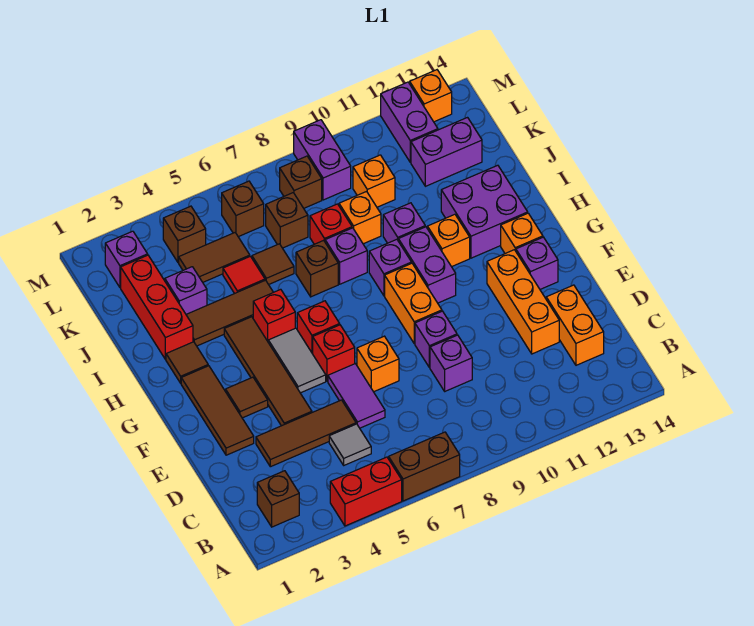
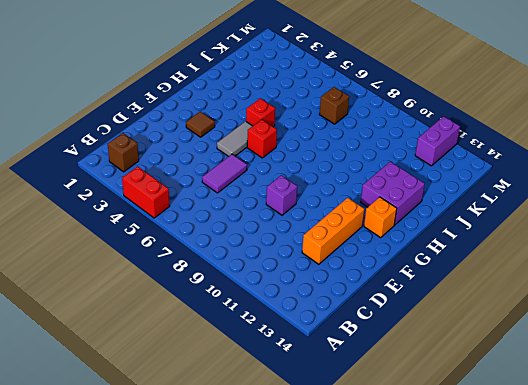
none -> brown brick A6:A7 level 1
none -> grey tile C5 level 1
none -> orange brick C13:D13 level 1
none -> brown tile D3:D5 level 1

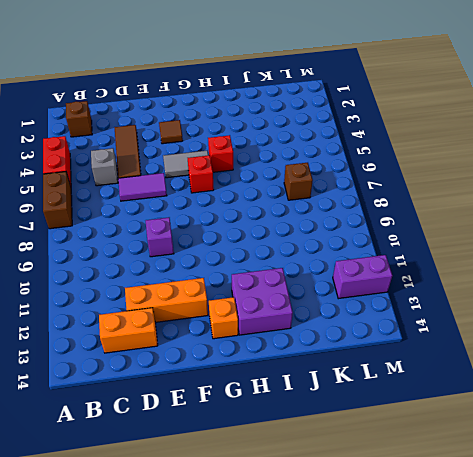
grey brick C5 level 1 -> grey tile C5 level 1
none -> purple brick D9 level 1
none -> brown tile E2:G2 level 1
none -> brown tile E4:H4 level 1
none -> orange brick E7 level 1

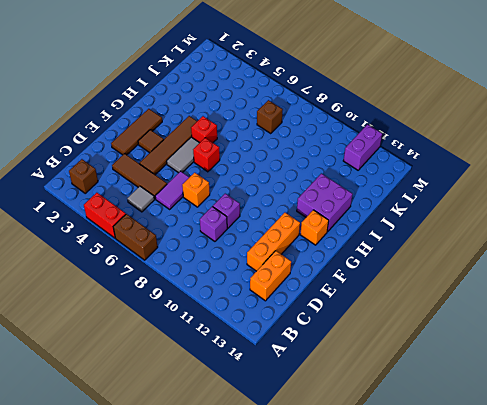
none -> red brick F6 level 1
none -> orange brick F9:G9 level 1
none -> purple brick F13 level 1
none -> purple brick G10:H10 level 1

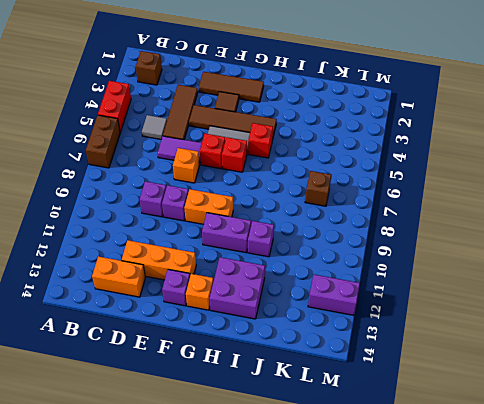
none -> brown tile H2 level 1
none -> purple brick H9 level 1
none -> orange brick H11 level 1
none -> red brick I2:K2 level 1

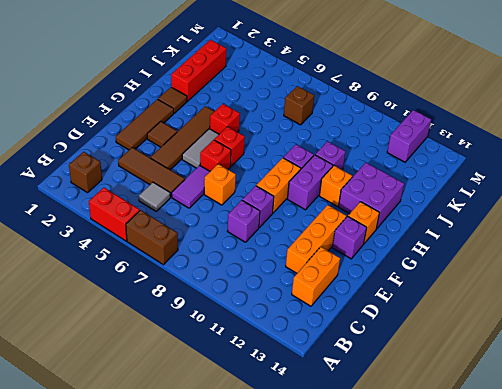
none -> brown tile I3:I5 level 1
none -> brown brick I7 level 1
none -> purple brick I8 level 1
none -> purple brick J3 level 1

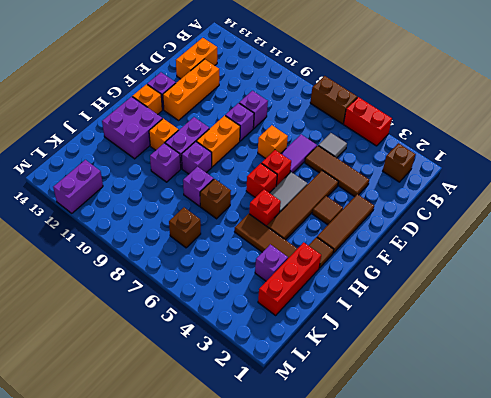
none -> red tile J5 level 1
none -> brown tile J6 level 1
none -> red brick J8 level 1
none -> orange brick J9 level 1

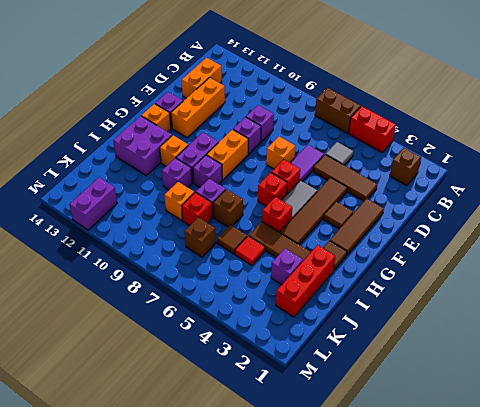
none -> brown tile K4:K5 level 1
none -> orange brick K10 level 1
none -> purple brick K12:K13 level 1
none -> purple brick L2 level 1

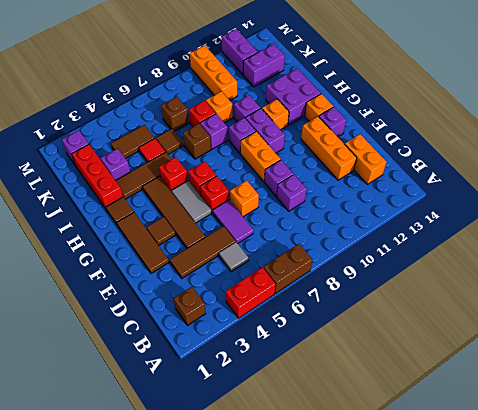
orange brick K10:M10 level 1 -> orange brick K10 level 1
none -> brown brick L4 level 1
none -> brown brick L6 level 1
none -> brown brick L8 level 1
none -> purple brick L9:M9 level 1

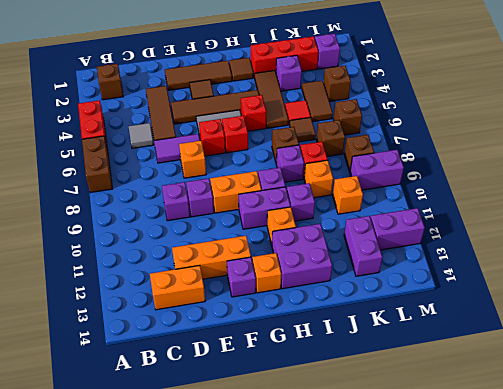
none -> orange brick M13 level 1

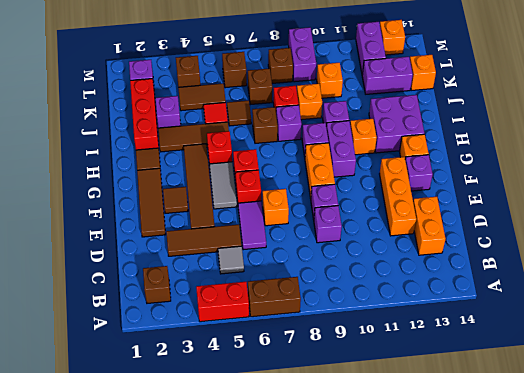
orange brick K14 level 1 -> none

